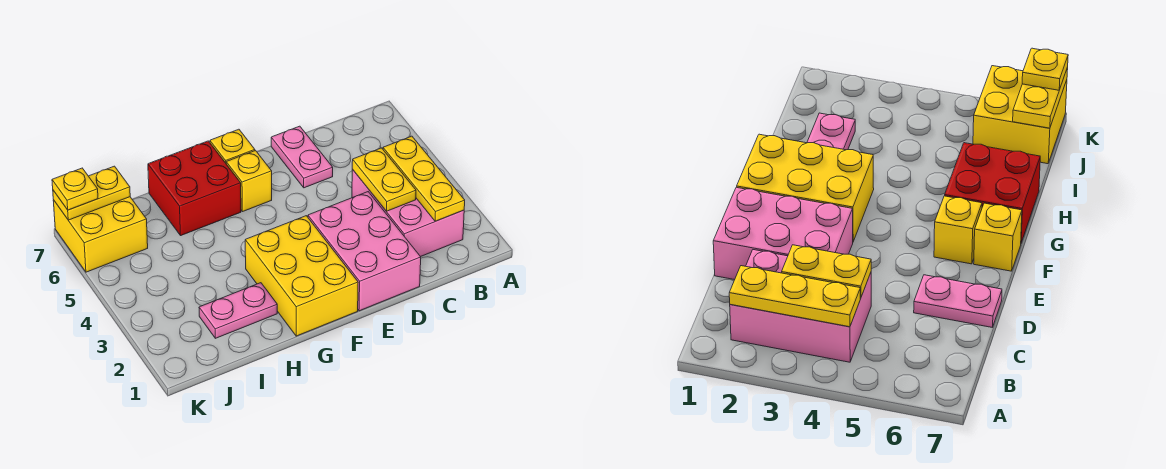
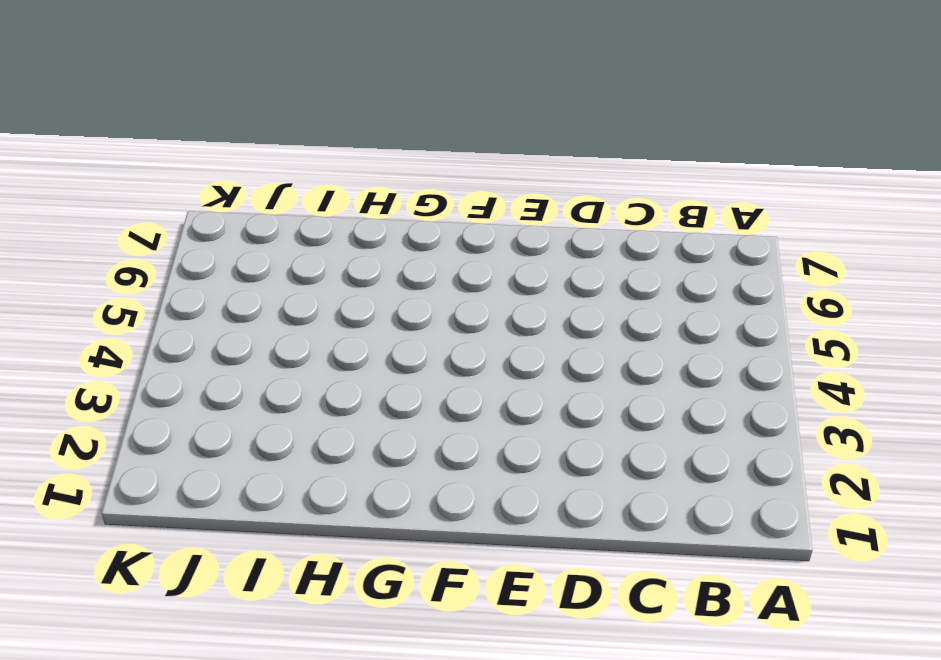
none -> pink brick B2:C4 level 1
none -> pink brick D1:E3 level 1
none -> pink plate D6:D7 level 1

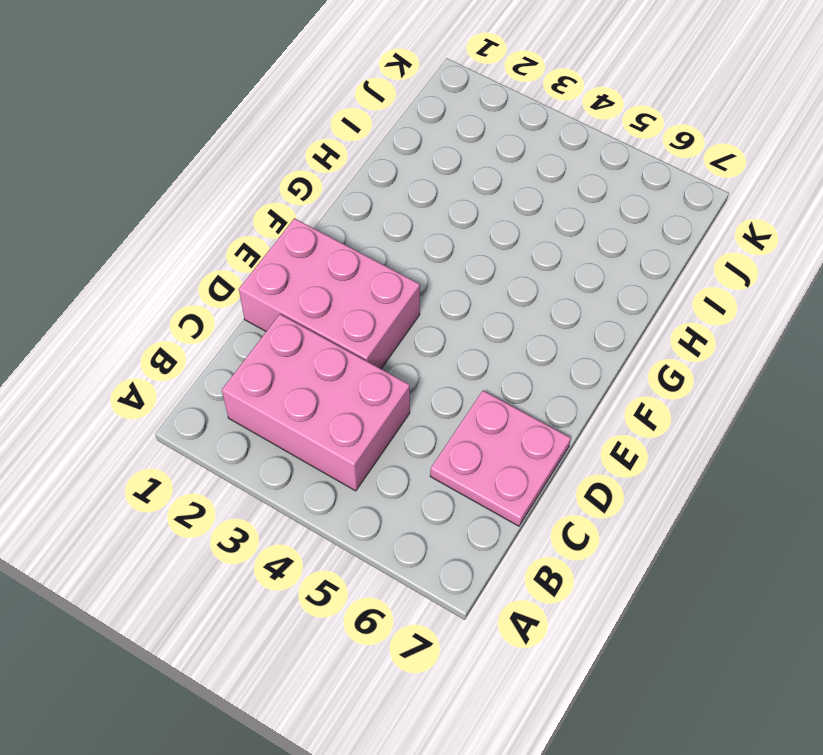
pink plate C6:D7 level 1 -> pink plate D6:D7 level 1
none -> yellow brick F1:G3 level 1
none -> yellow brick F6 level 1
none -> yellow brick F7 level 1

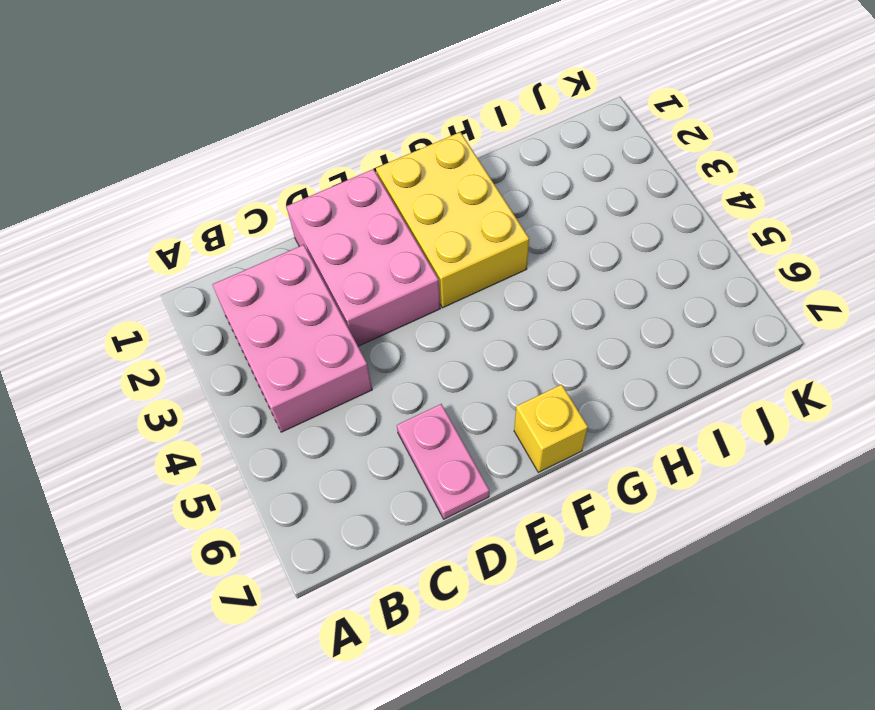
none -> yellow brick F6 level 1
none -> red brick G6:H7 level 1
none -> pink plate H2:I2 level 1

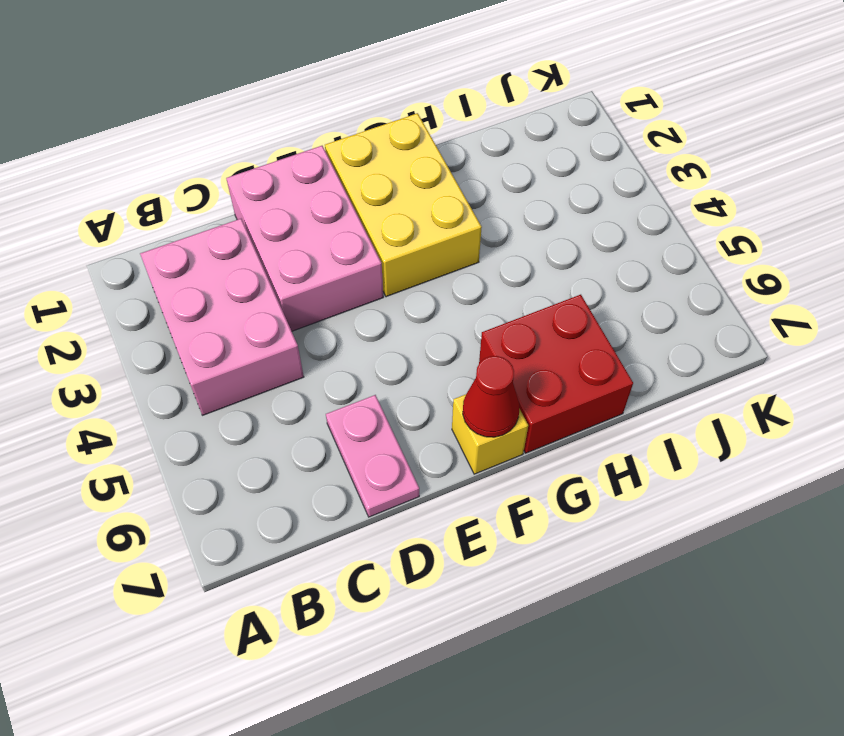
red cone F7 level 2 -> none
none -> yellow brick F6 level 1
none -> pink plate H2:I2 level 1
none -> yellow brick J6:K7 level 1

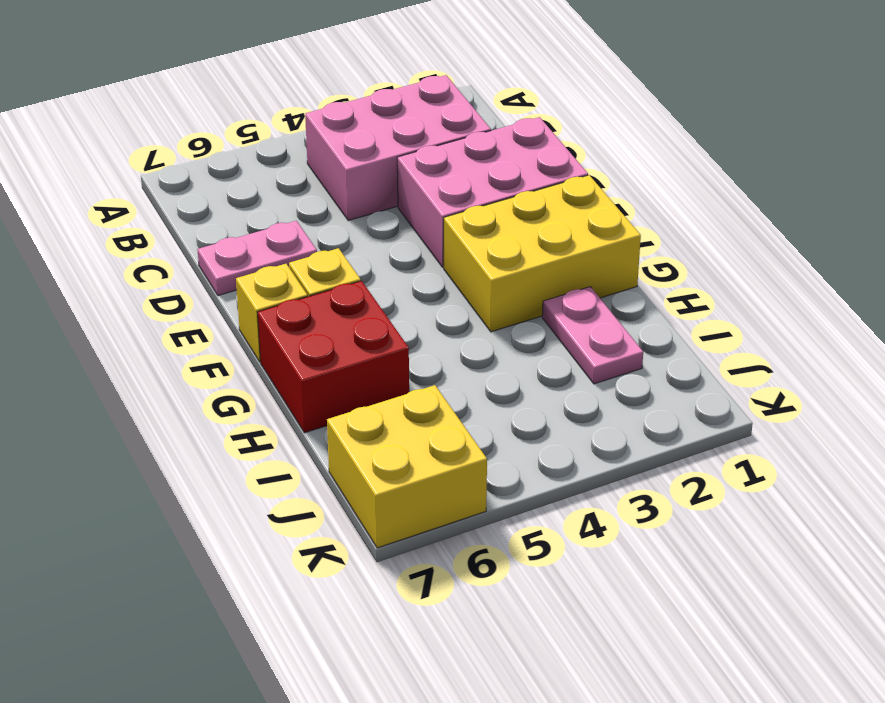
none -> yellow plate B2:B4 level 2
none -> yellow plate C3:C4 level 2
none -> yellow plate J7:K7 level 2

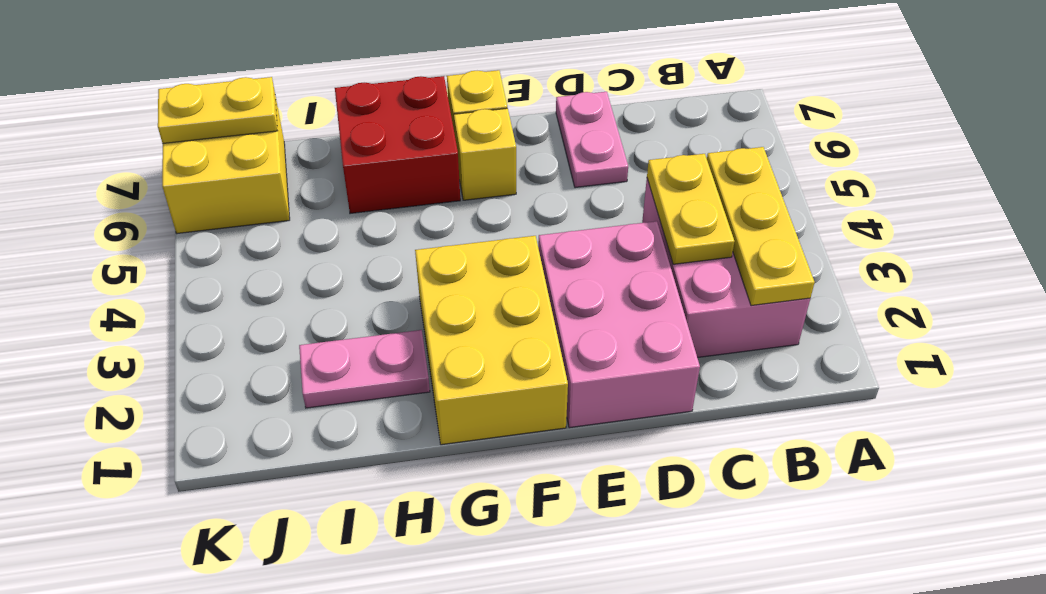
none -> yellow plate K7 level 3

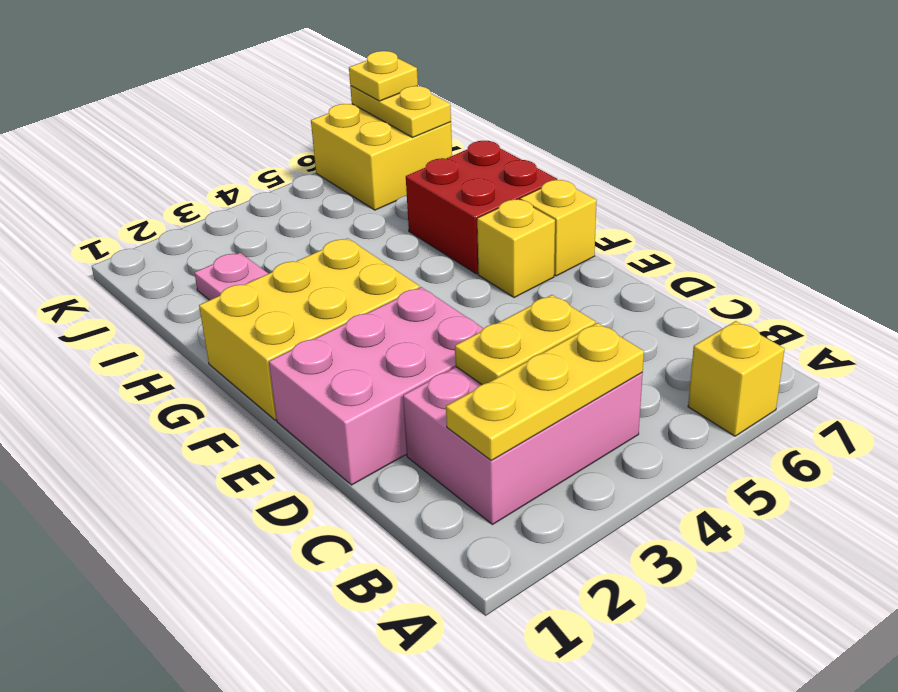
yellow brick A6 level 1 -> none
none -> pink plate D6:D7 level 1

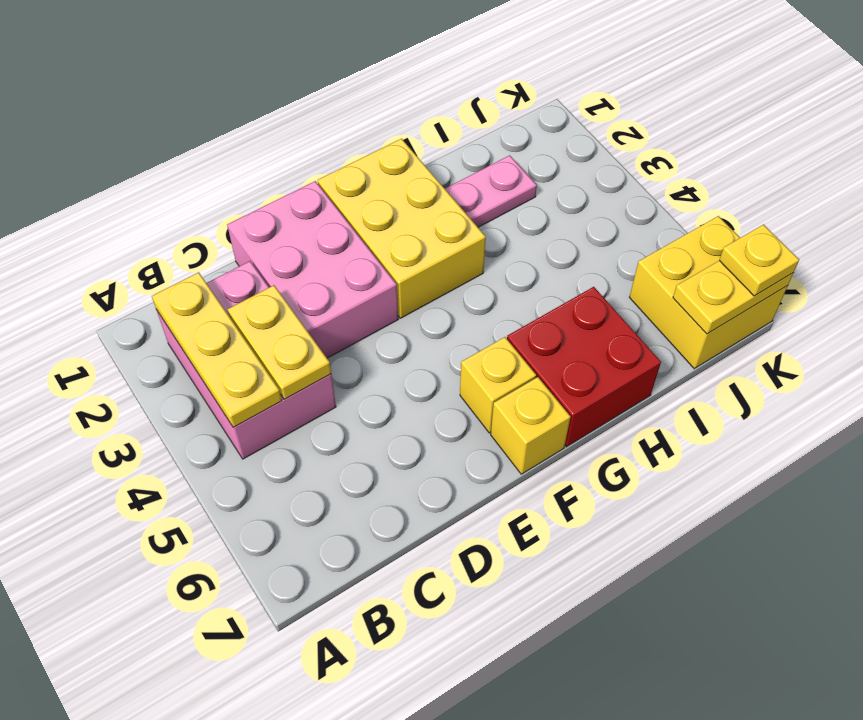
none -> pink plate D6:D7 level 1

